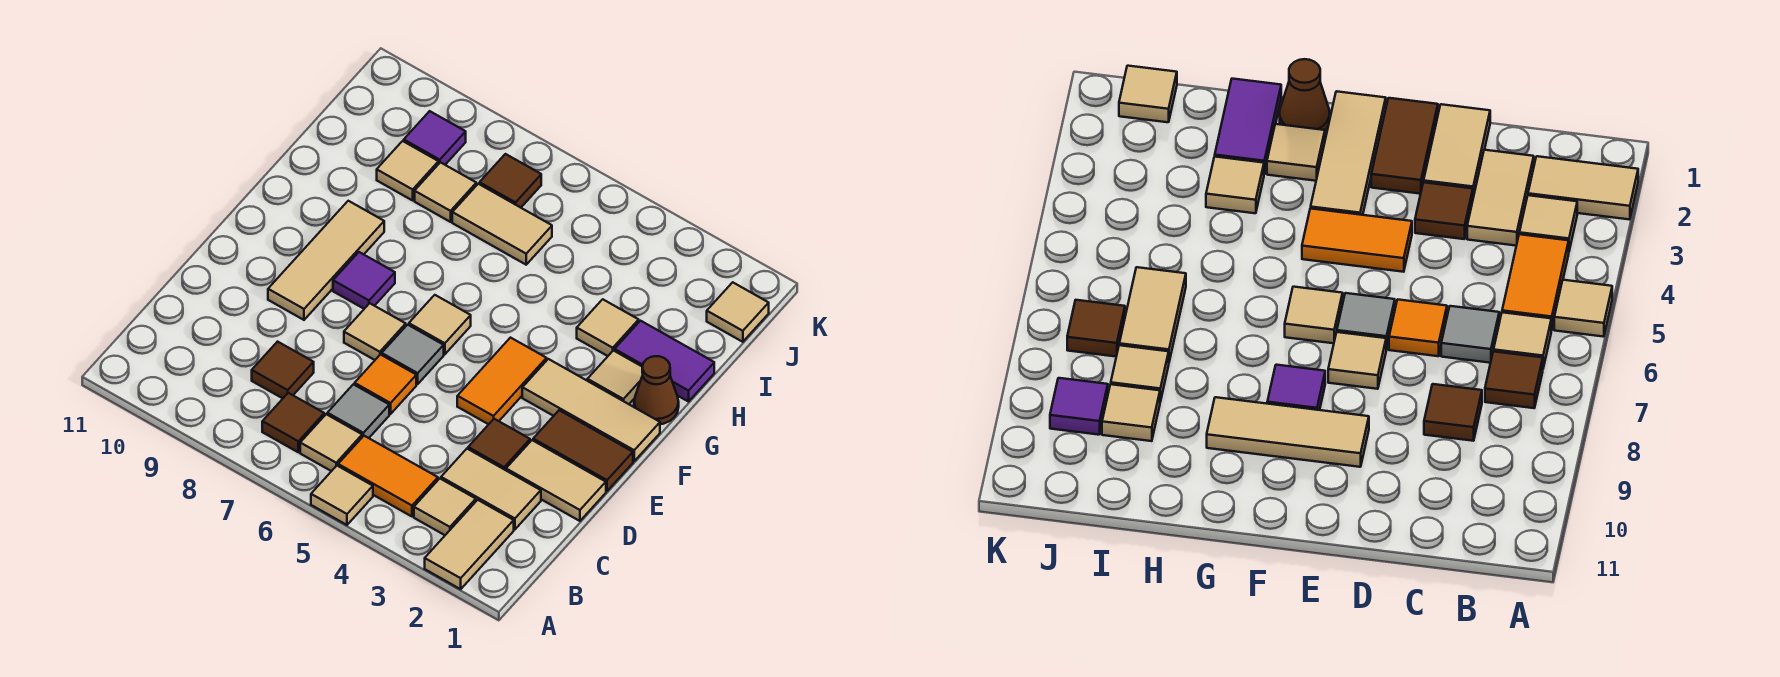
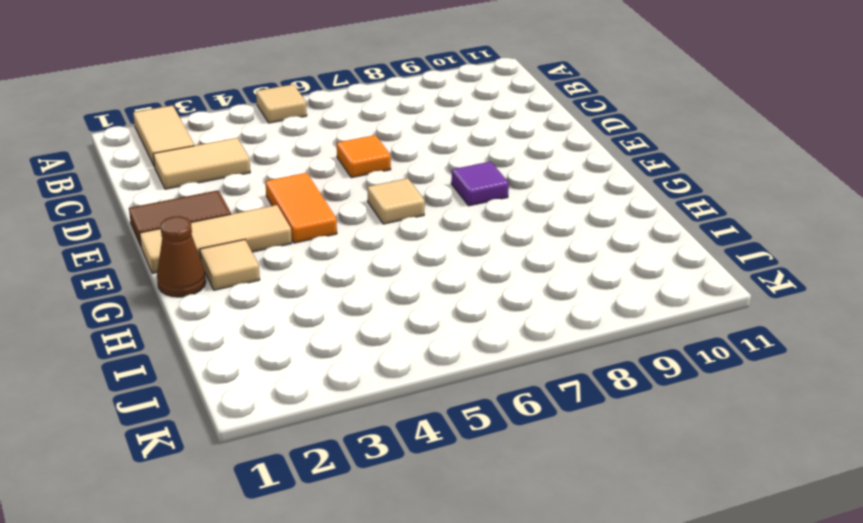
none -> tan tile B3 level 1
none -> orange tile B4:B5 level 1
none -> tan tile B6 level 1
none -> brown tile B7 level 1

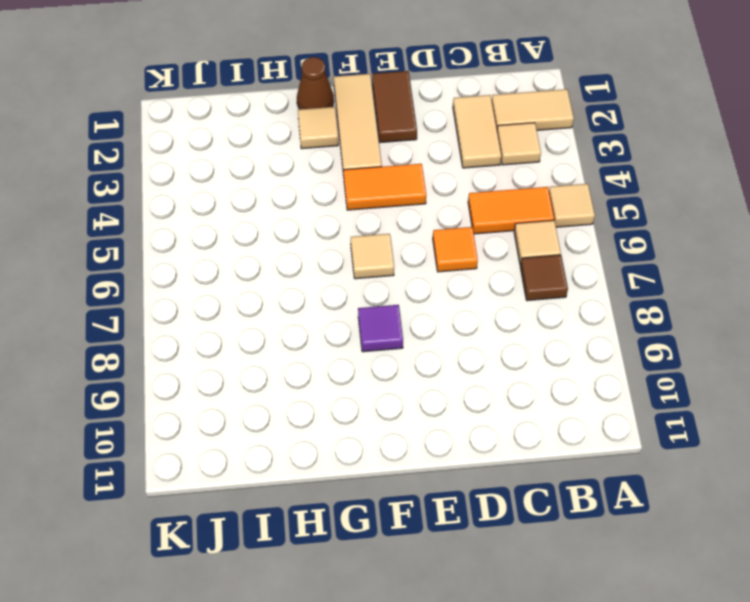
orange tile B5:C5 level 1 -> orange tile B4:B5 level 1
none -> grey tile C6 level 1
none -> brown tile C8 level 1
none -> tan tile D1:D2 level 1
none -> brown tile D3 level 1

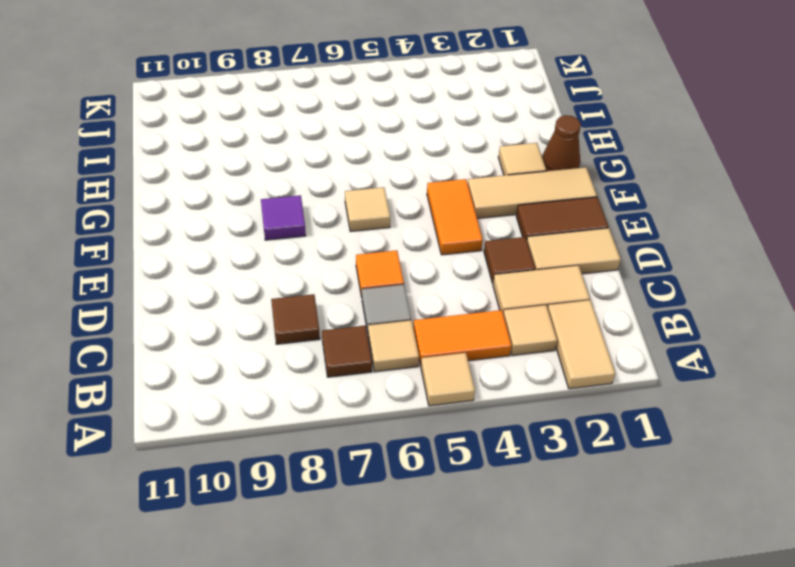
none -> grey tile E6 level 1
none -> tan tile E7 level 1
none -> tan tile E9:G9 level 1
none -> purple tile H1:H2 level 1

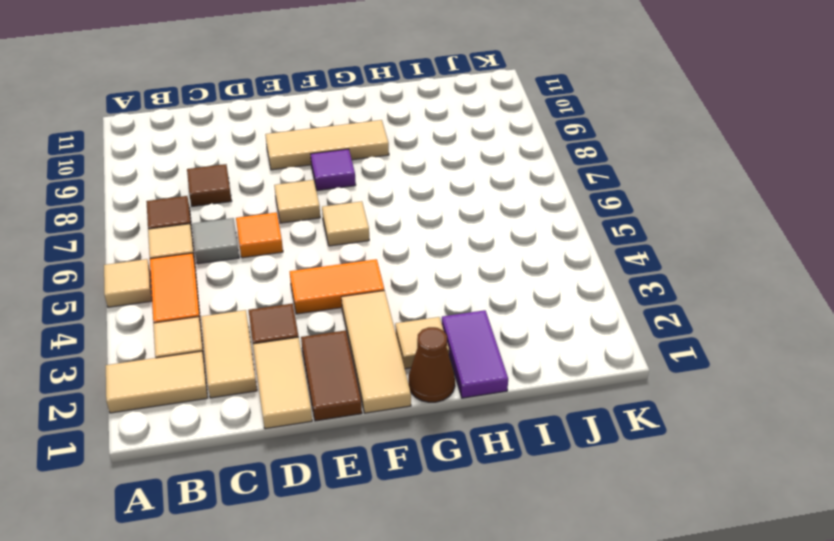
none -> grey tile E6 level 1
none -> tan tile H3 level 1
none -> tan tile I6:I7 level 1
none -> tan tile I8 level 1

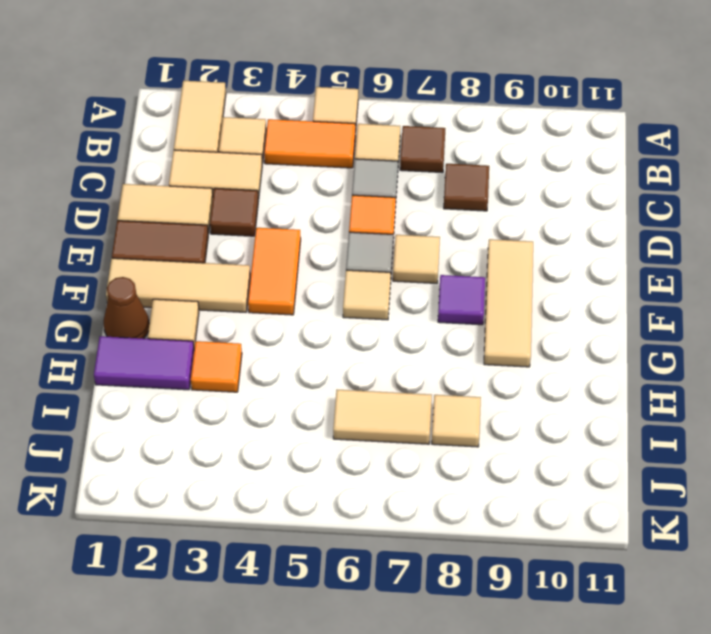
orange tile H3 level 1 -> tan tile H3 level 1
none -> tan tile I9 level 1
none -> tan tile J1 level 1
none -> brown tile J7 level 1
none -> purple tile J9 level 1

